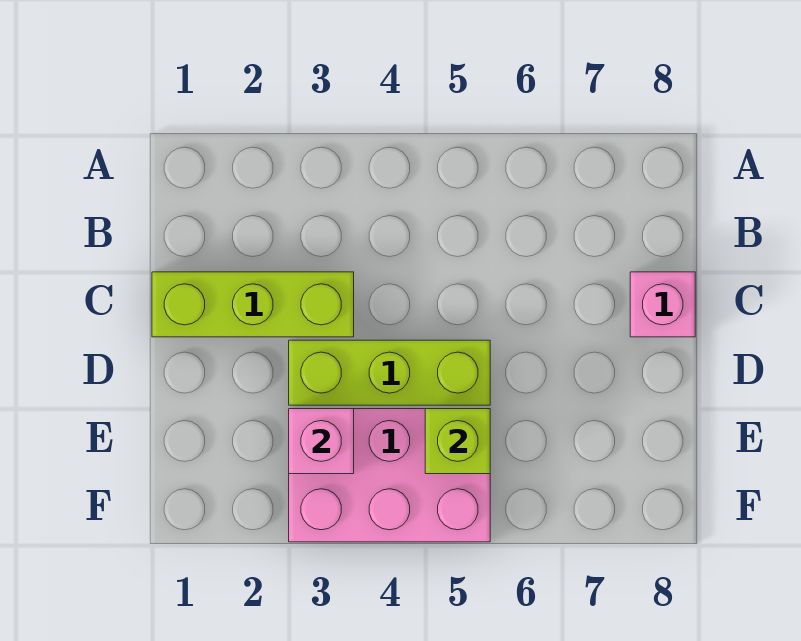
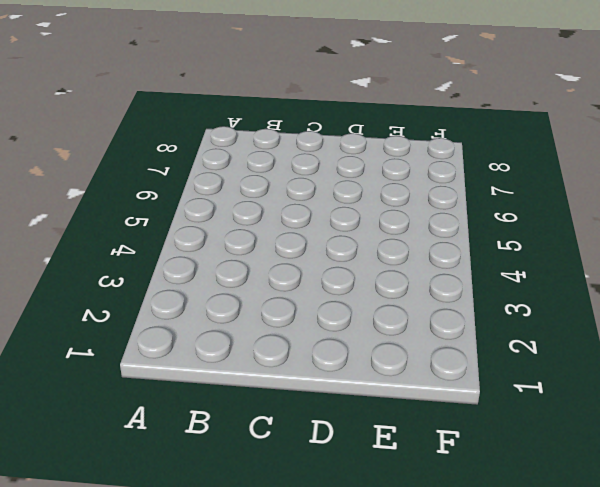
none -> lime brick C1:C3 level 1
none -> pink brick C8 level 1

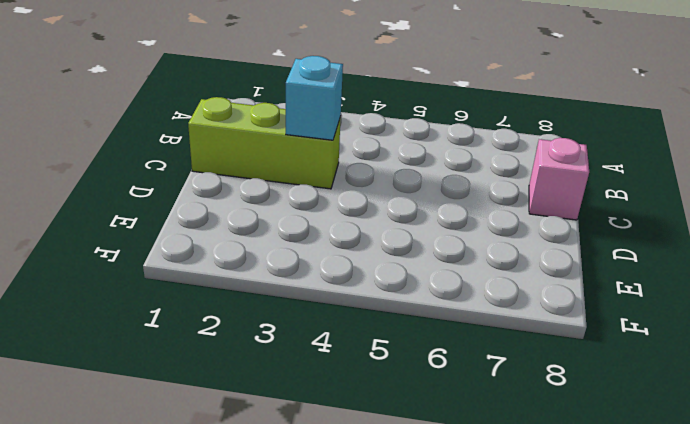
cyan brick C3 level 2 -> none
none -> lime brick D3:D5 level 1
none -> pink brick E3:F5 level 1

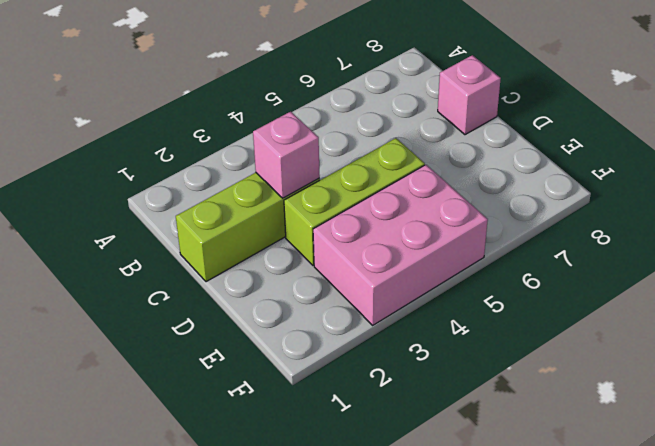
pink brick C3 level 2 -> pink brick E3 level 2
none -> lime brick E5 level 2

